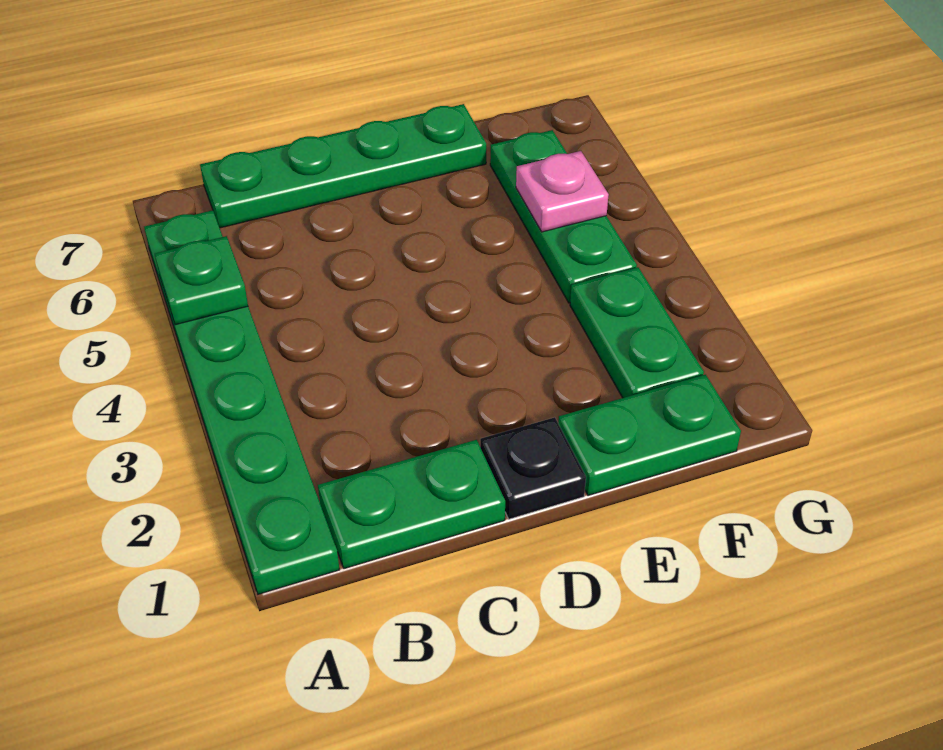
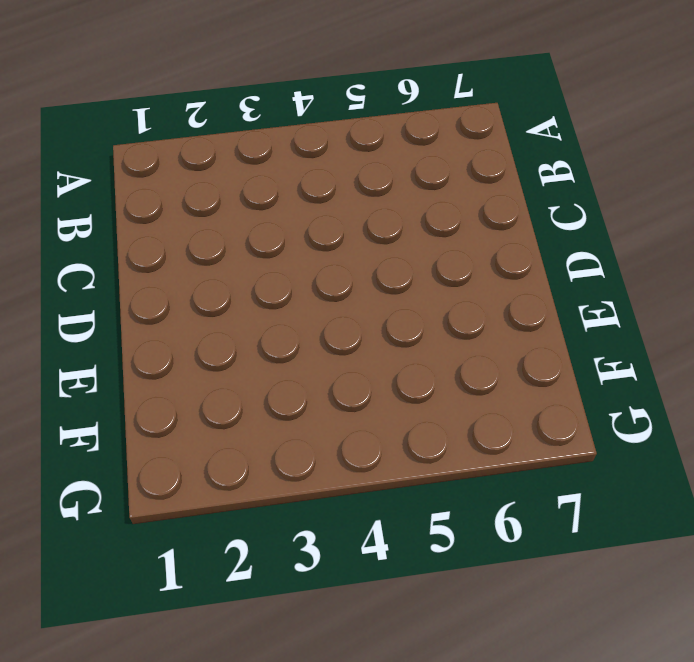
none -> green plate A1:A6 level 1
none -> green plate B1:C1 level 1

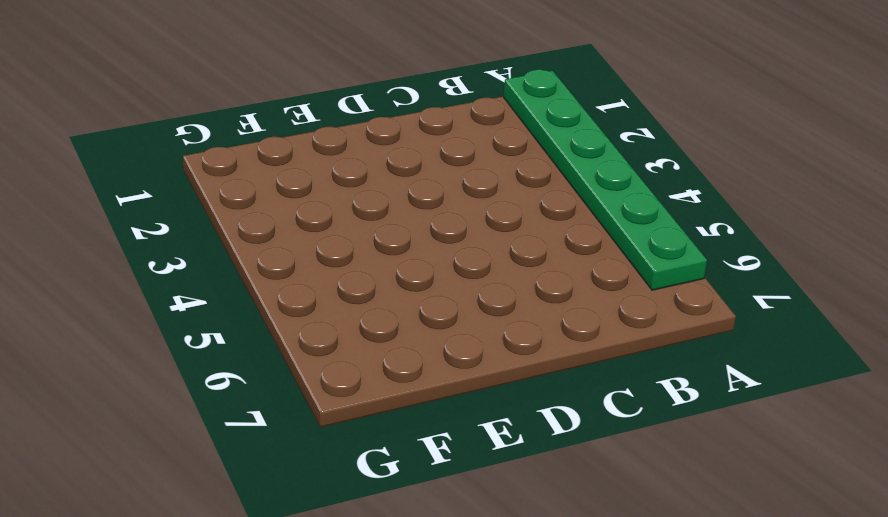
none -> green plate B1:C1 level 1
none -> green plate B7:E7 level 1

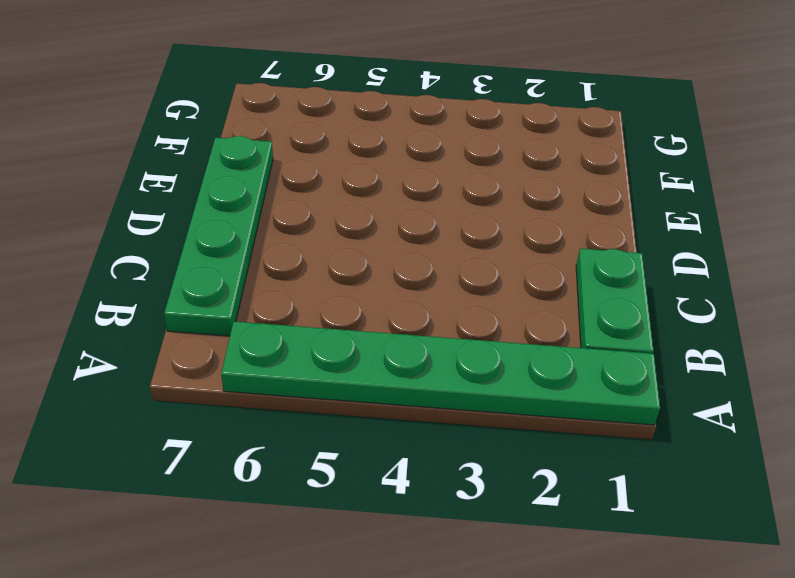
none -> black plate D1 level 1
none -> green plate E1:F1 level 1

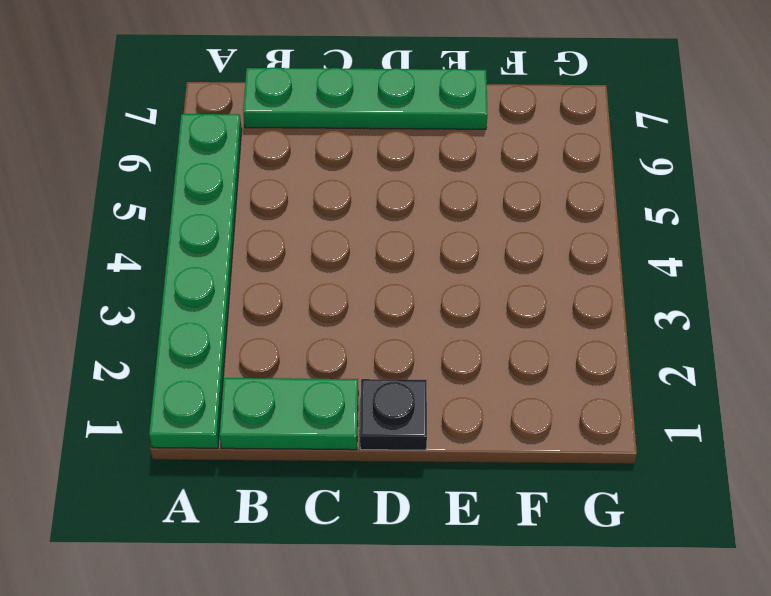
none -> green plate E1:F1 level 1
none -> green plate F2:F3 level 1

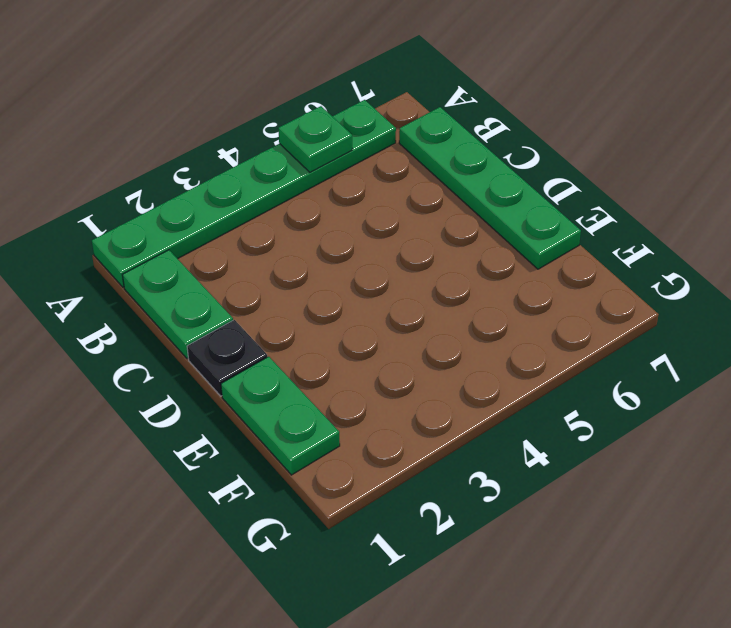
none -> green plate F2:F3 level 1
none -> green plate F4:F6 level 1

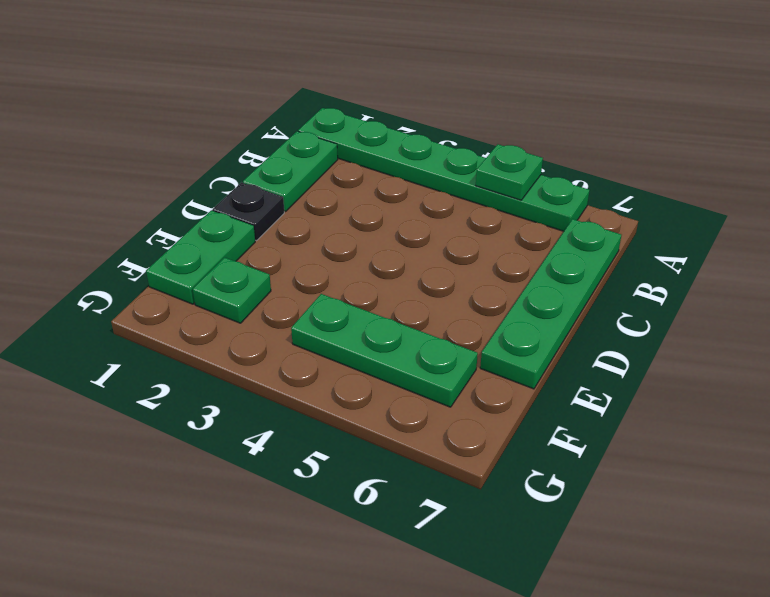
green plate F2 level 1 -> green plate F2:F3 level 1
none -> pink plate F5 level 2

